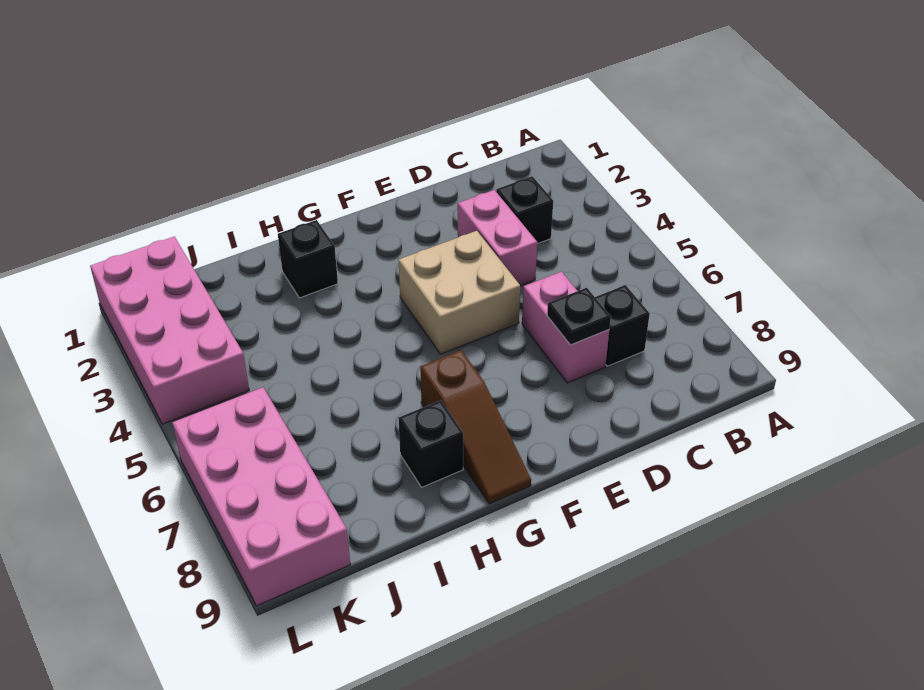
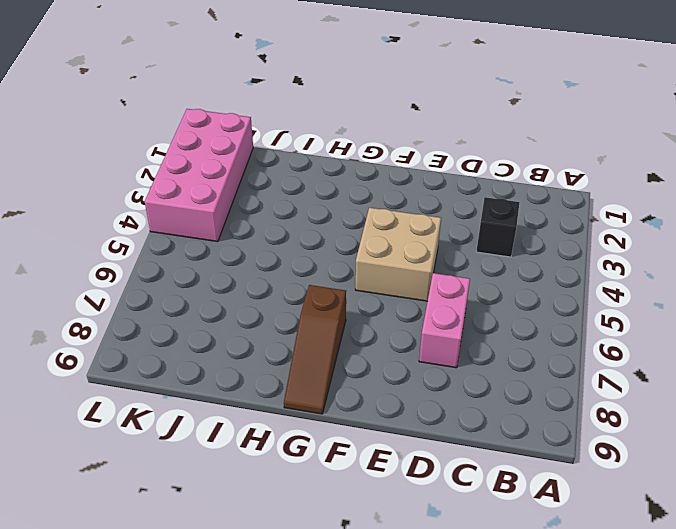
none -> black brick C7 level 1
none -> pink brick D3:D4 level 1

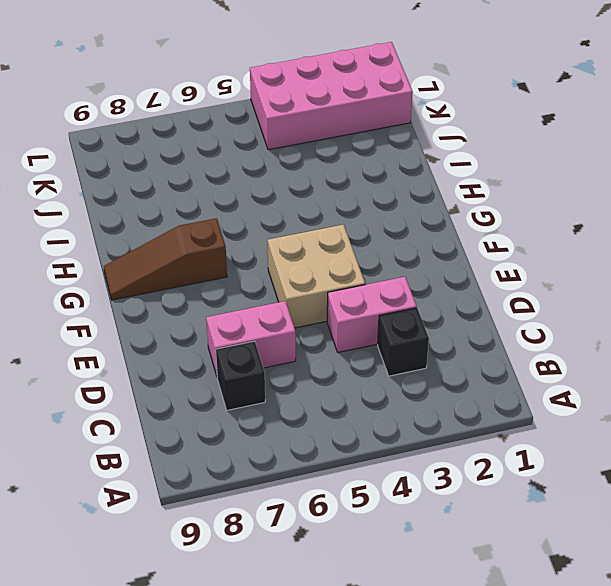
none -> black brick H2 level 1
none -> black brick H8 level 1

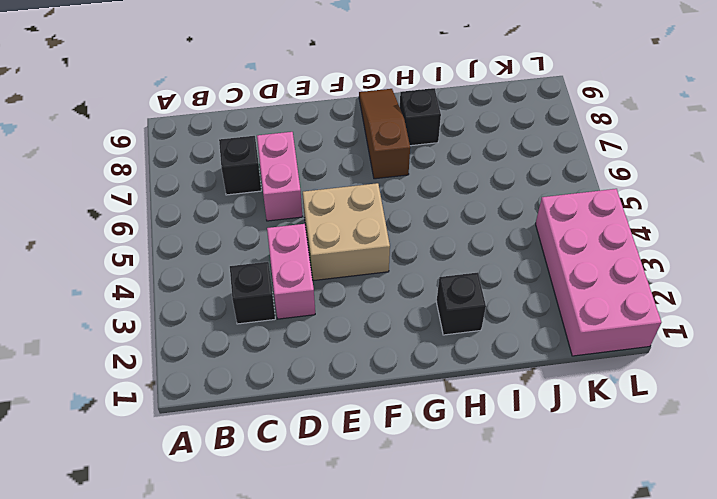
none -> pink brick K6:L9 level 1
none -> black plate D7 level 2

